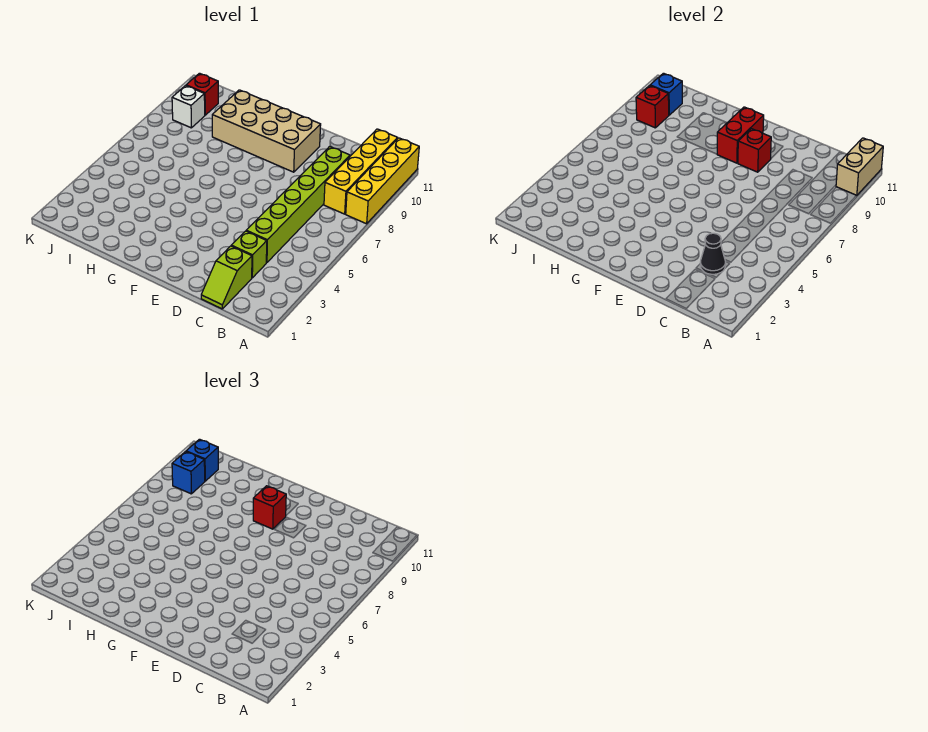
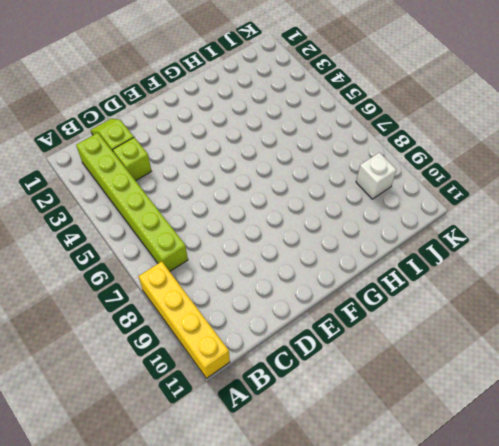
lime brick B2:B7 level 1 -> lime brick C4:C9 level 1
none -> yellow brick B8:B11 level 1
none -> tan brick E9:H10 level 1
none -> red brick J10 level 1

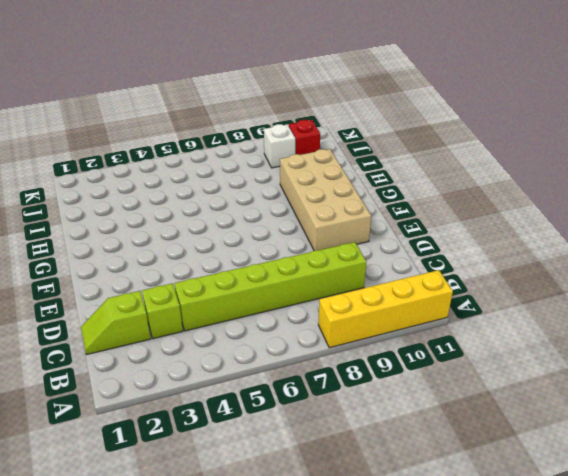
none -> yellow brick B8:B11 level 1
none -> tan brick A10:A11 level 2
none -> black cone C3 level 2

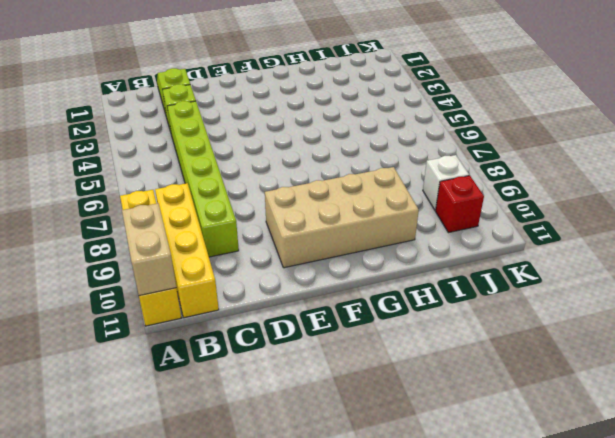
none -> black cone C3 level 2
none -> red brick E9 level 2
none -> red brick F9:F10 level 2

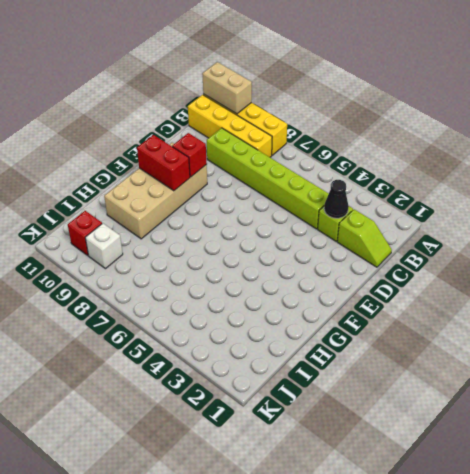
none -> red brick J9 level 2
none -> blue brick J10 level 2
none -> red brick F9 level 3

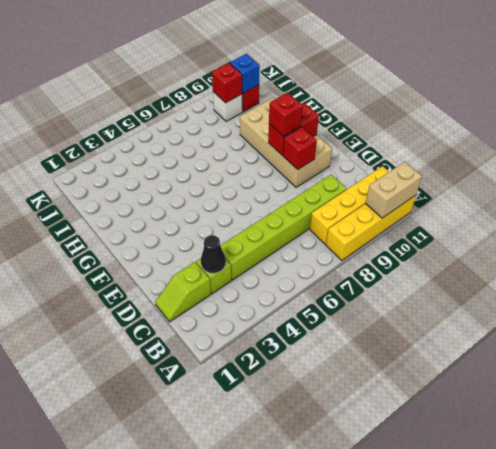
none -> blue brick J9 level 3
none -> blue brick J10 level 3

